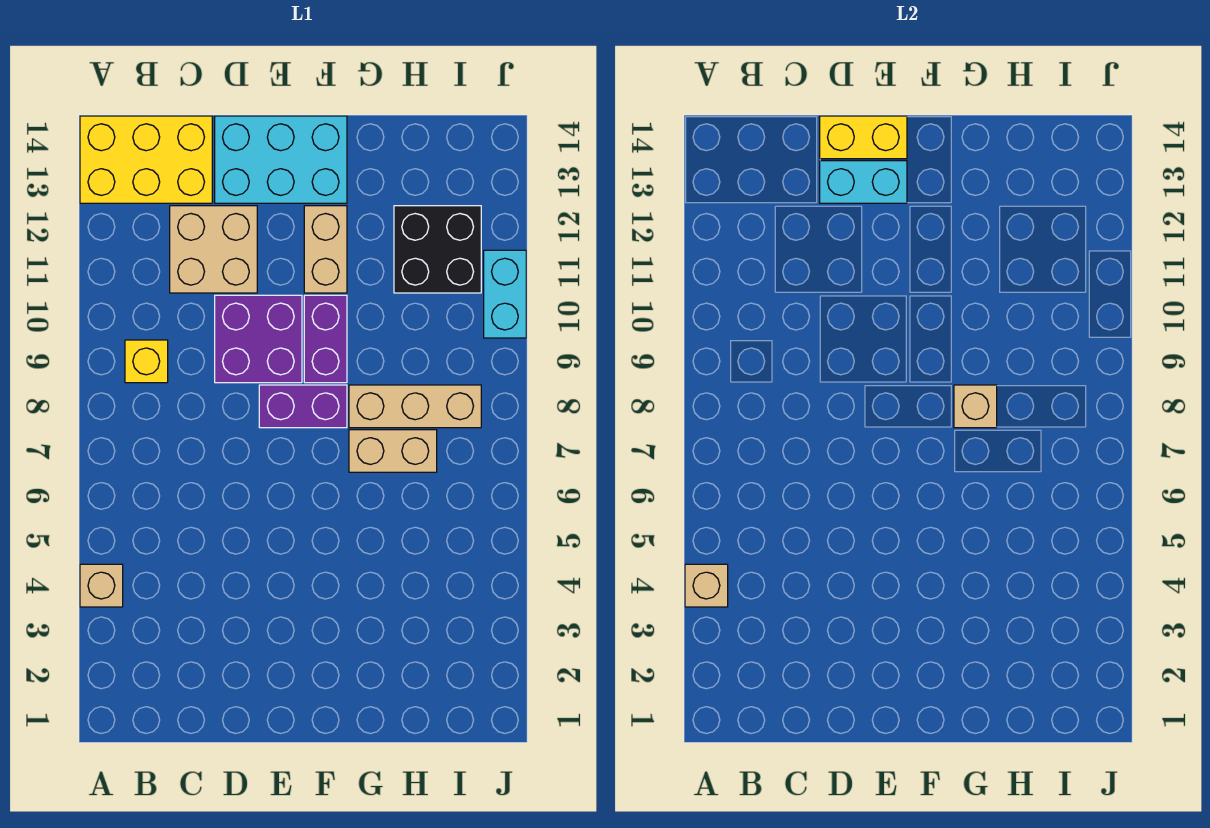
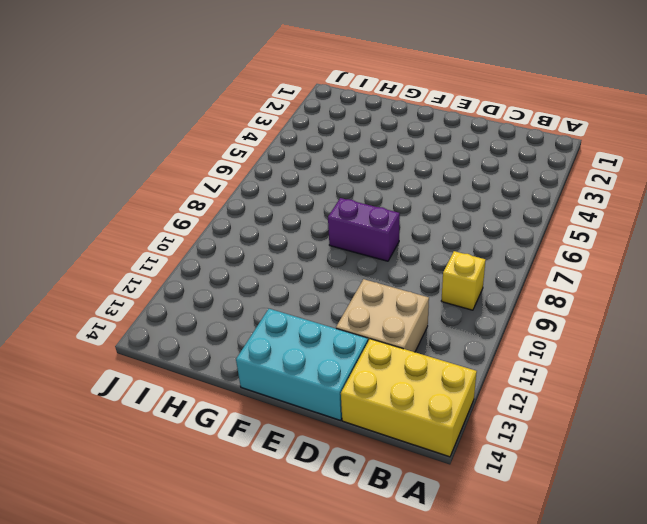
none -> tan brick A4 level 1
none -> purple brick D9:E10 level 1
none -> purple brick F9:F10 level 1

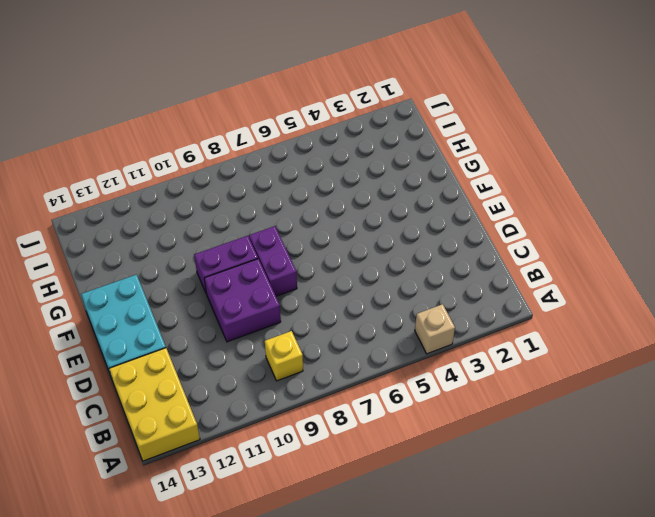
none -> tan brick C11:D12 level 1
none -> tan brick F11:F12 level 1
none -> tan brick G7:H7 level 1

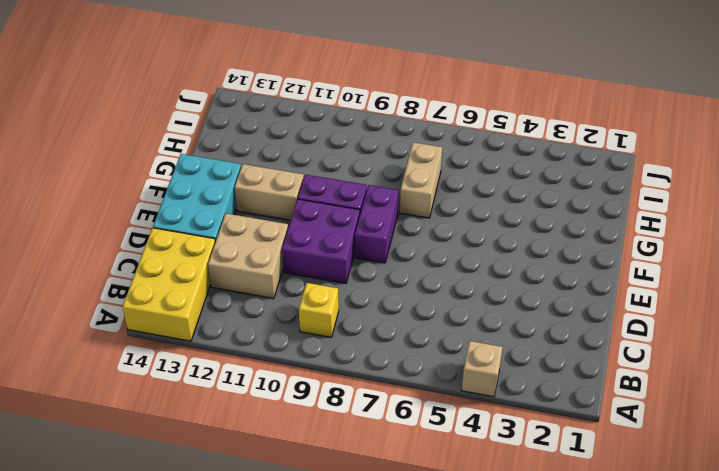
none -> tan brick G8:I8 level 1
none -> black brick H11:I12 level 1
none -> cyan brick J10:J11 level 1

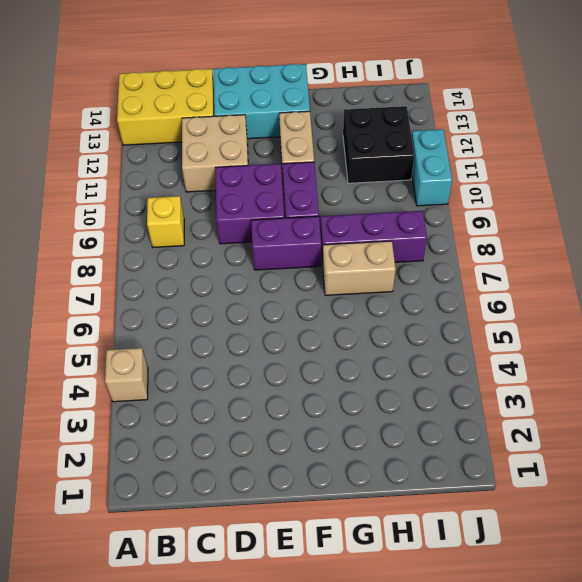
purple brick G8:I8 level 1 -> tan brick G8:I8 level 1
none -> tan brick A4 level 2
none -> cyan brick D13:E13 level 2
none -> yellow brick D14:E14 level 2

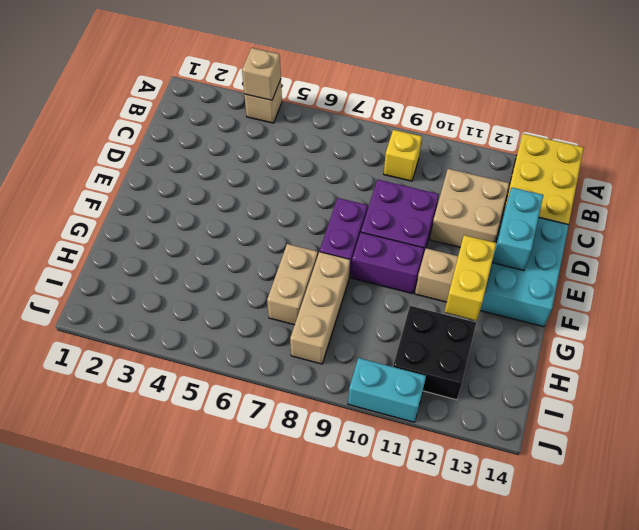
yellow brick F12:G12 level 2 -> yellow brick D14:E14 level 2
none -> tan brick G8 level 2

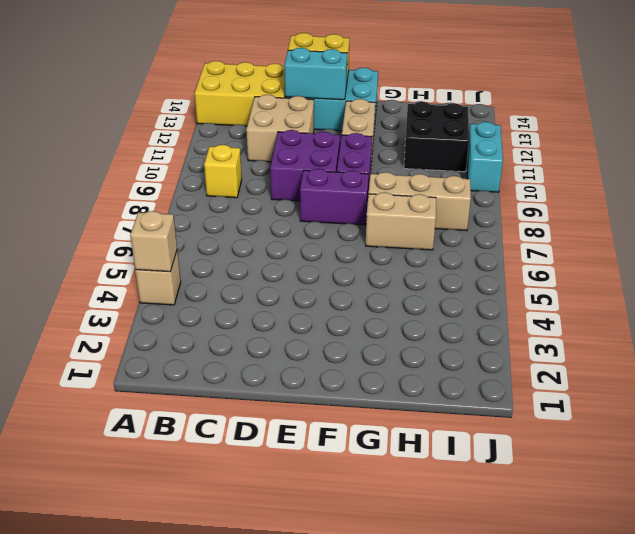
none -> tan brick G8 level 2

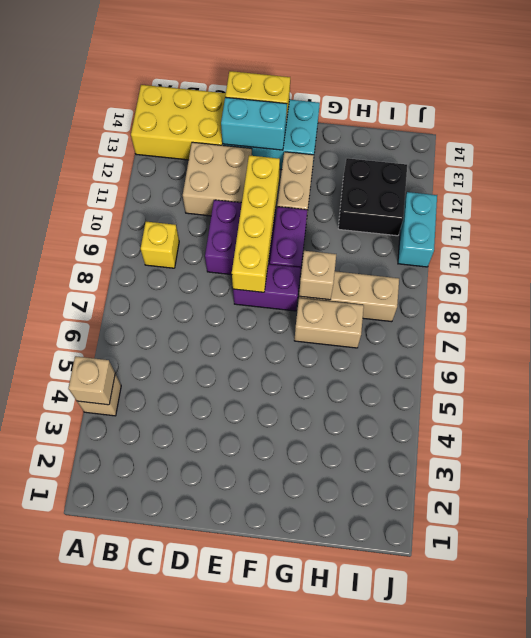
yellow brick E8:E11 level 2 -> none

